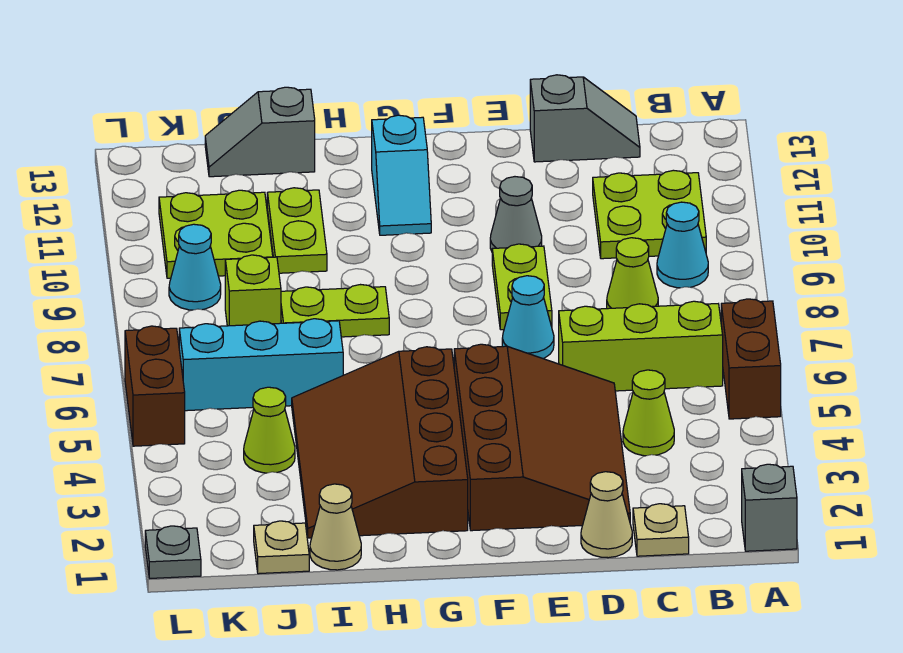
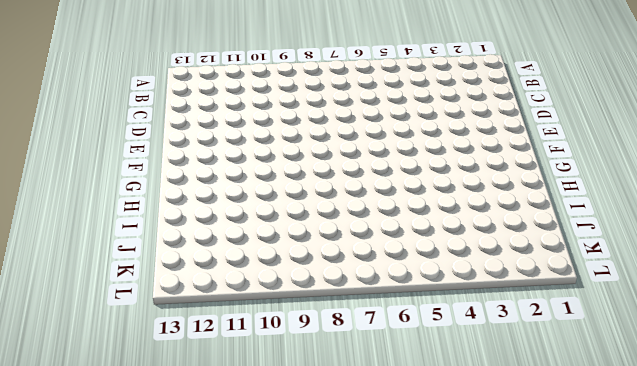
none -> grey brick A1 level 1
none -> brown brick A5:A6 level 1
none -> lime brick B6:D6 level 1

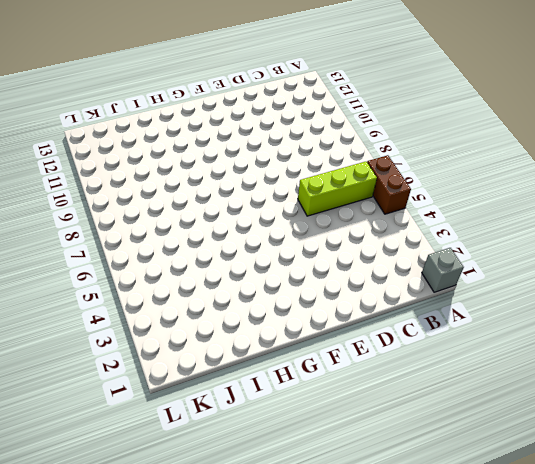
none -> cyan cone B9 level 1
none -> lime plate B10:C11 level 1
none -> tan plate C1 level 1

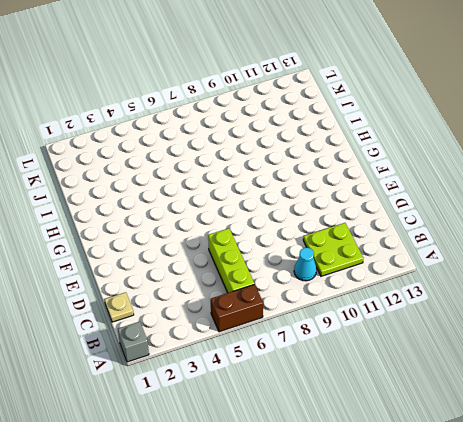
none -> lime cone C4 level 1
none -> lime cone C8 level 1
none -> grey slope C13:D13 level 1 top D

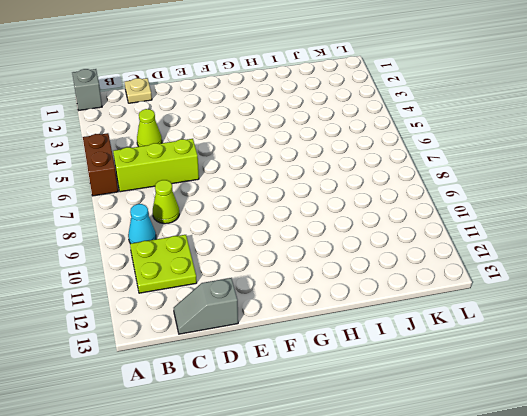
none -> tan cone D1 level 1
none -> brown slope D2:F5 level 1 top F
none -> cyan cone E7 level 1

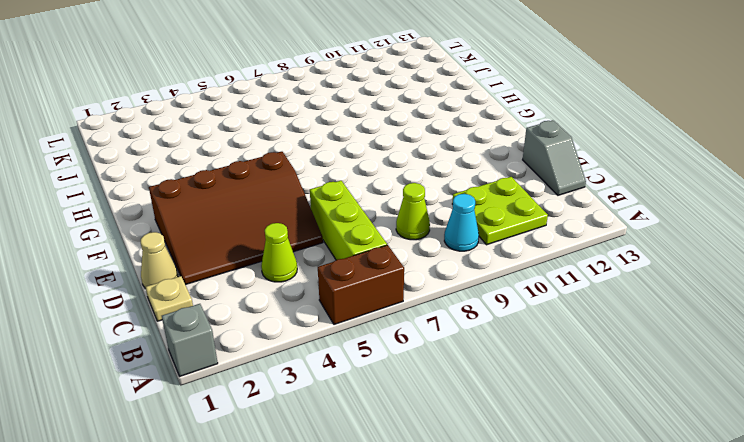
none -> cyan cone E7 level 1
none -> lime plate E8:E9 level 1
none -> grey cone E10 level 1

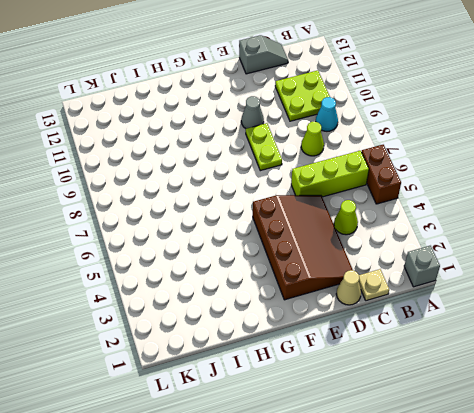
none -> cyan cone E7 level 1
none -> brown slope G2:I5 level 1 top G
none -> cyan slope G11:G12 level 1 top 12

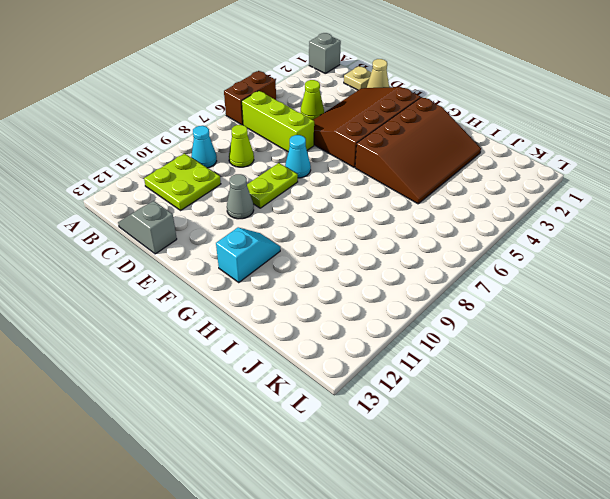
none -> lime plate H8:I8 level 1
none -> tan cone I1 level 1
none -> cyan brick I6:K6 level 1

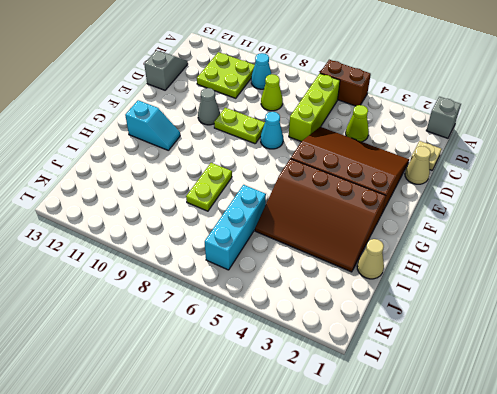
none -> lime plate I10:I11 level 1
none -> grey slope I13:J13 level 1 top I
none -> tan plate J1 level 1

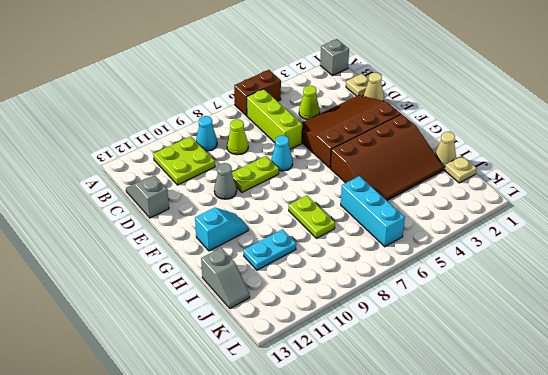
cyan plate I10:I11 level 1 -> lime plate I10:I11 level 1
none -> lime cone J4 level 1
none -> lime brick J8 level 1
none -> lime plate J10:K11 level 1

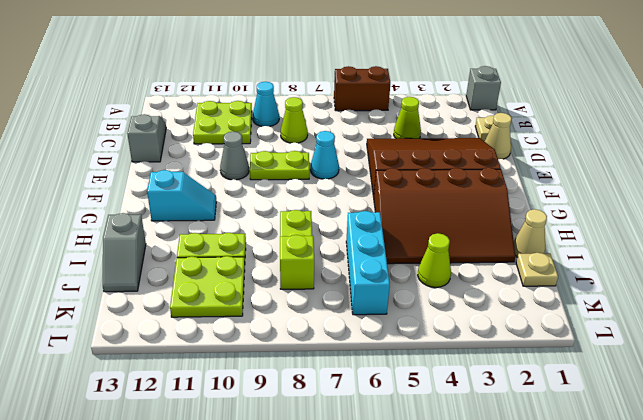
none -> lime brick B6:D6 level 1
none -> cyan cone K9 level 1
none -> grey plate L1 level 1

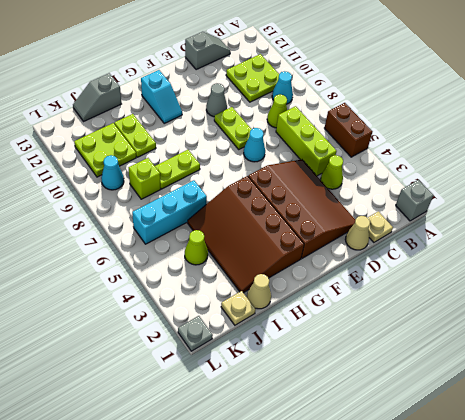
lime brick C5:C7 level 1 -> lime brick B6:D6 level 1
none -> brown brick L5:L6 level 1

